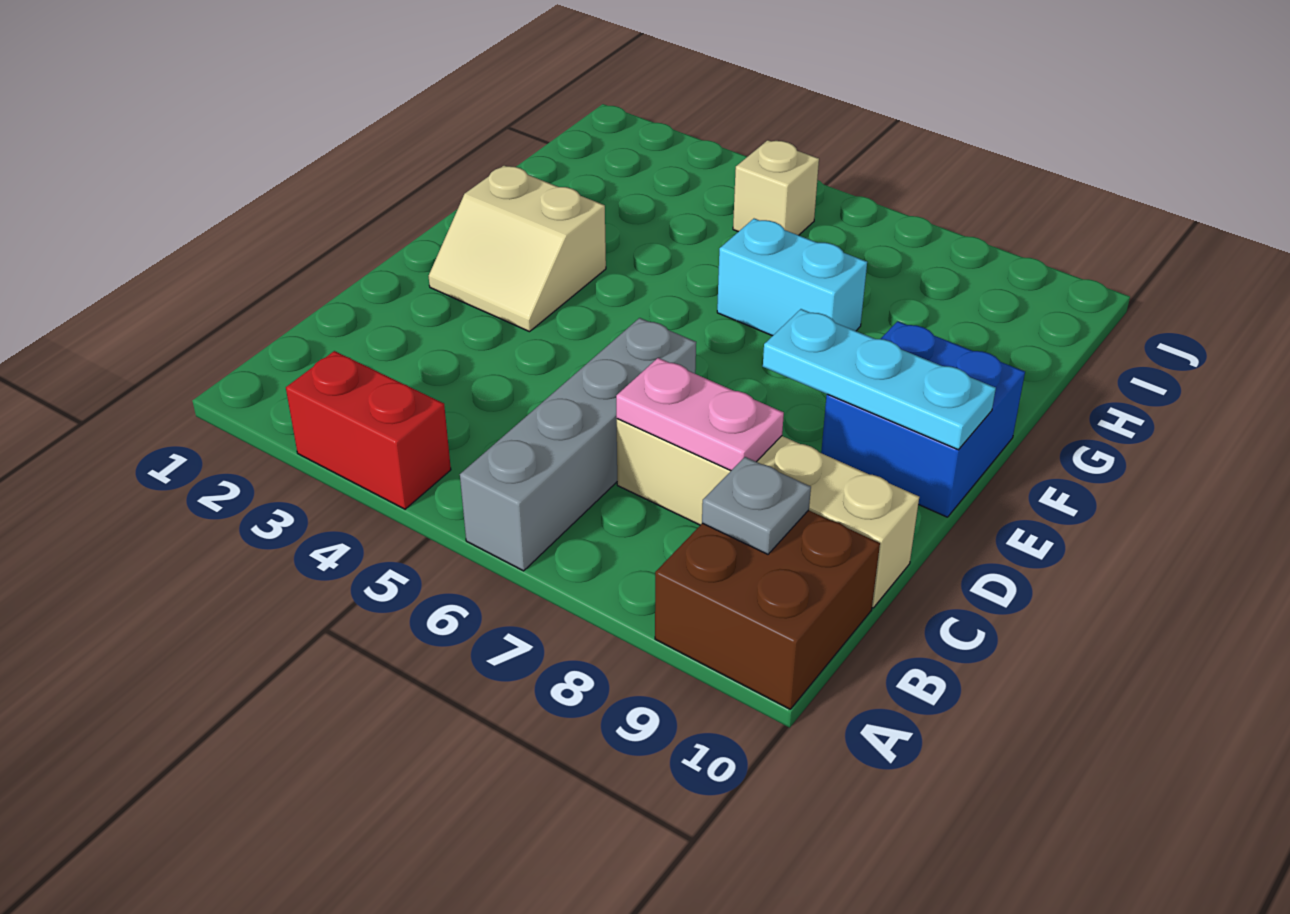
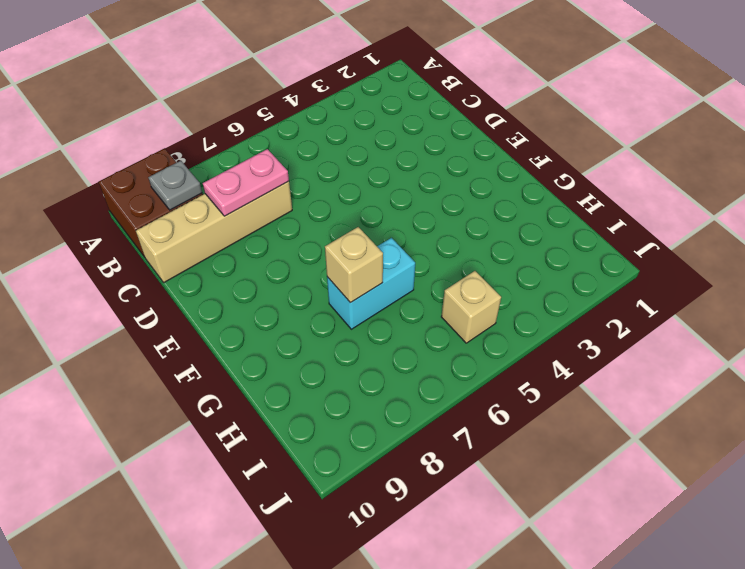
tan brick G7 level 2 -> none
none -> red brick A3:A4 level 1
none -> grey brick A6:D6 level 1

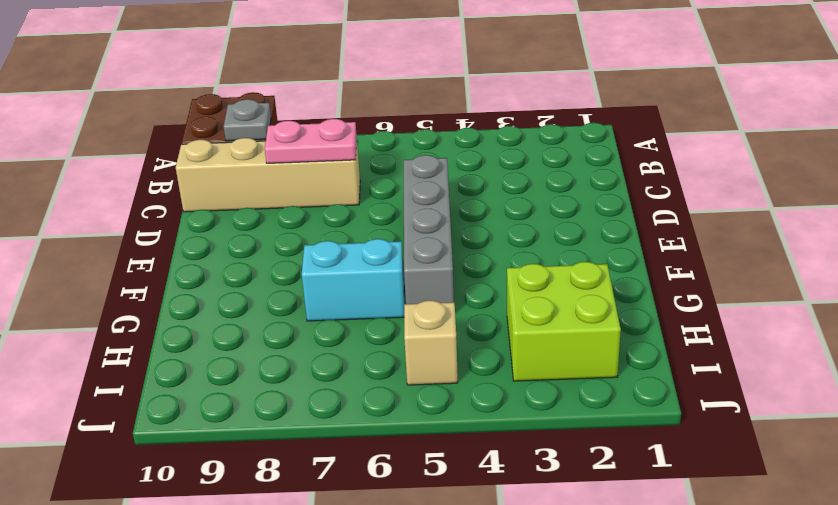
grey brick D5:G5 level 1 -> grey brick A6:D6 level 1
lime brick H2:I3 level 1 -> none
none -> red brick A3:A4 level 1
none -> tan slope E2:F3 level 1 top F

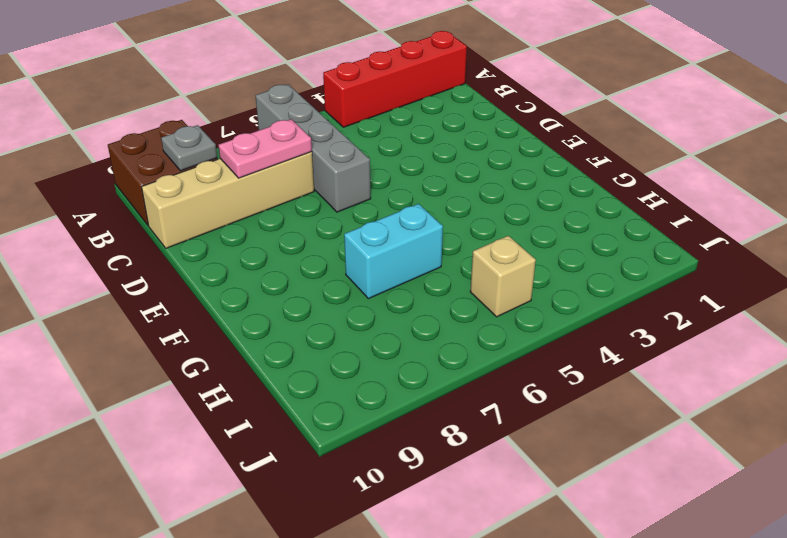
red brick A1:A4 level 1 -> red brick A3:A4 level 1
none -> tan slope E2:F3 level 1 top F
none -> blue brick E9:F10 level 1

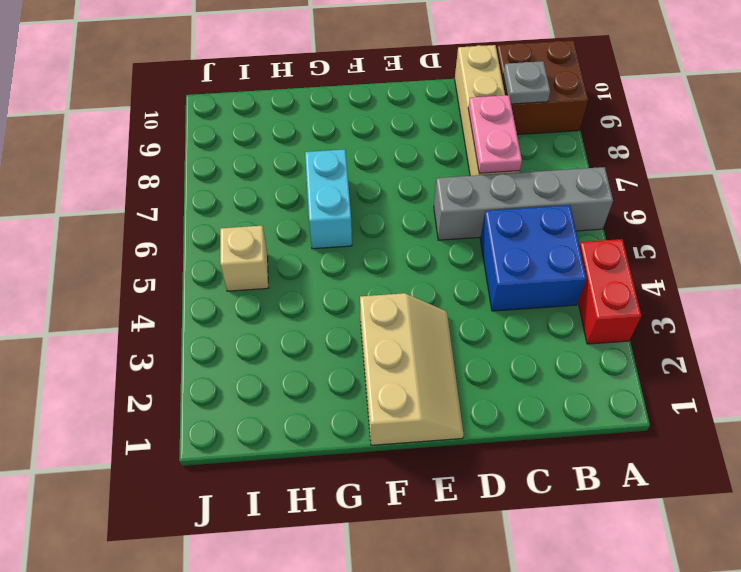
blue brick B4:C5 level 1 -> blue brick E9:F10 level 1
tan slope E1:F3 level 1 top F -> tan slope E2:F3 level 1 top F
none -> cyan plate E8:E10 level 2

